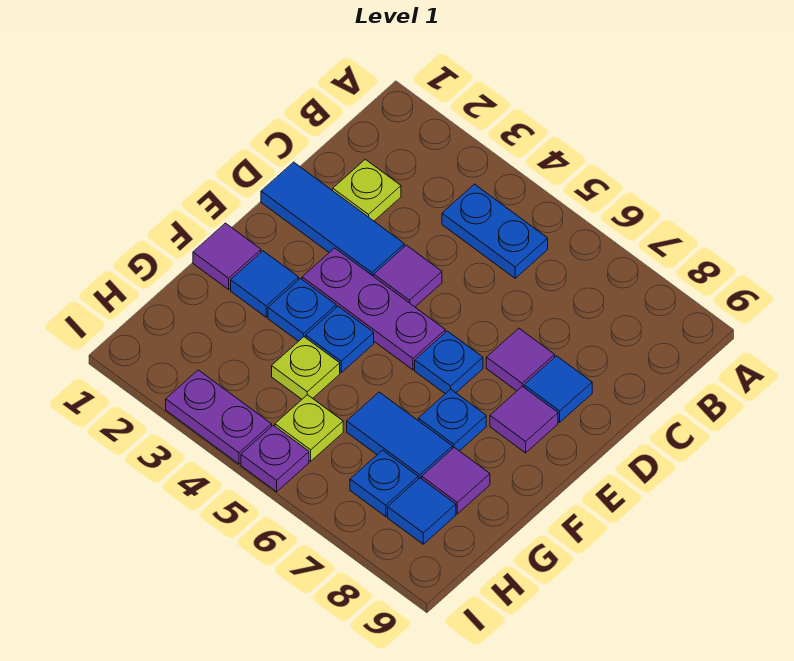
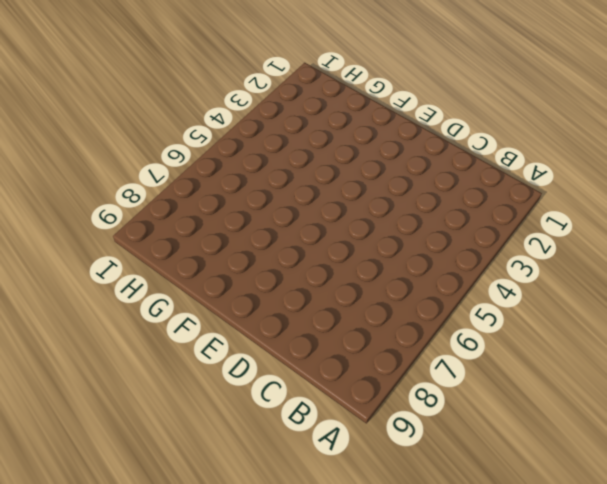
none -> blue plate B4:B5 level 1
none -> lime plate C2 level 1
none -> blue tile D1:D3 level 1

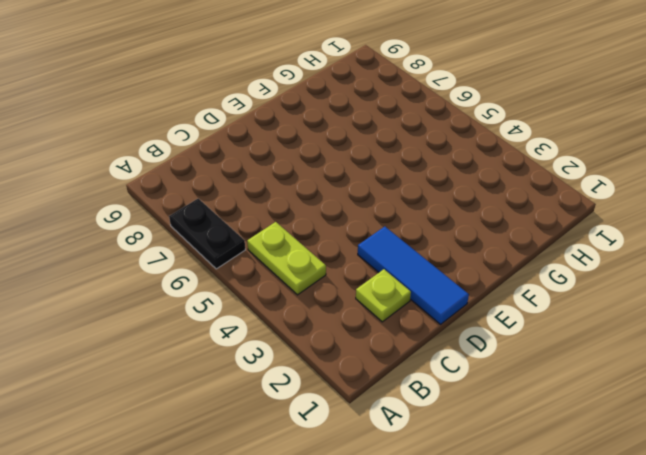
black plate A6:A7 level 1 -> none
lime plate B4:B5 level 1 -> blue plate B4:B5 level 1
none -> purple tile D4 level 1
none -> purple tile D7 level 1
none -> blue tile D8 level 1

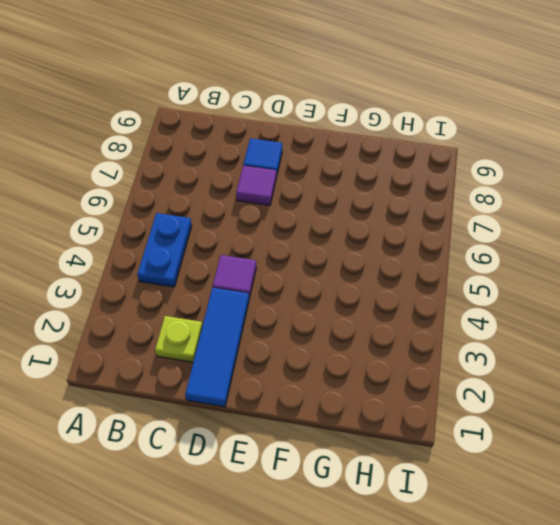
none -> purple plate E3:E5 level 1
none -> blue plate E6 level 1
none -> purple tile E8 level 1

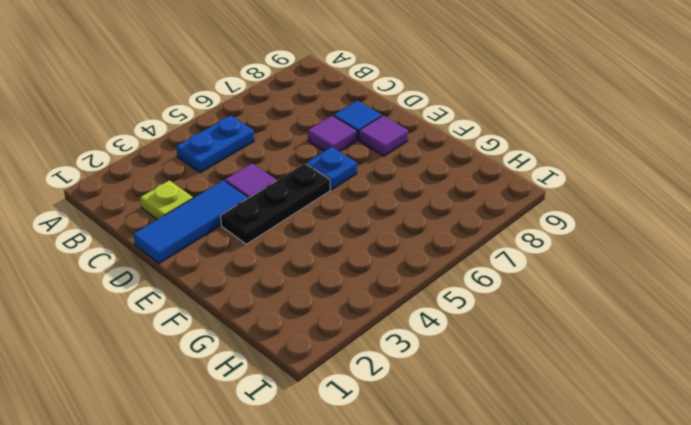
black plate E3:E5 level 1 -> purple plate E3:E5 level 1
none -> purple tile F1 level 1
none -> blue tile F2 level 1
none -> blue plate F3 level 1

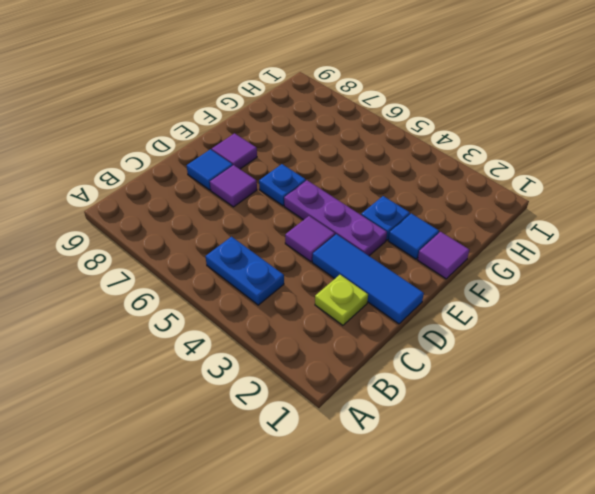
none -> blue plate F4 level 1
none -> blue plate F7 level 1
none -> lime plate G4 level 1

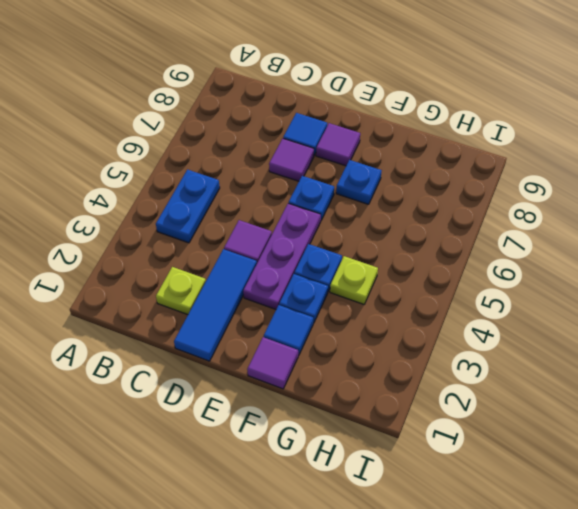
none -> blue tile G6:G7 level 1
none -> purple tile G8 level 1
none -> lime plate H5 level 1

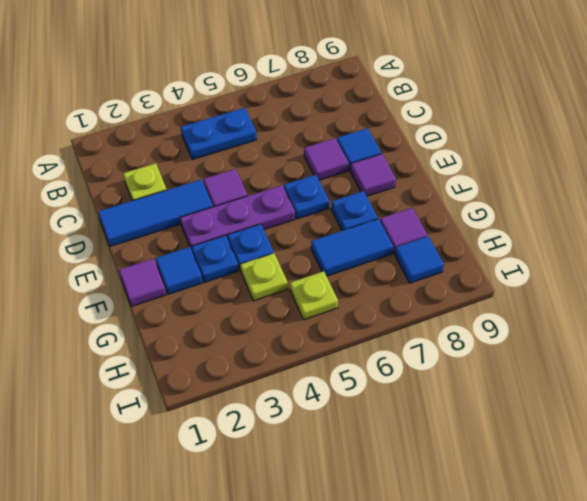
none -> blue plate H7 level 1
none -> purple plate I3:I4 level 1
none -> purple plate I5 level 1

